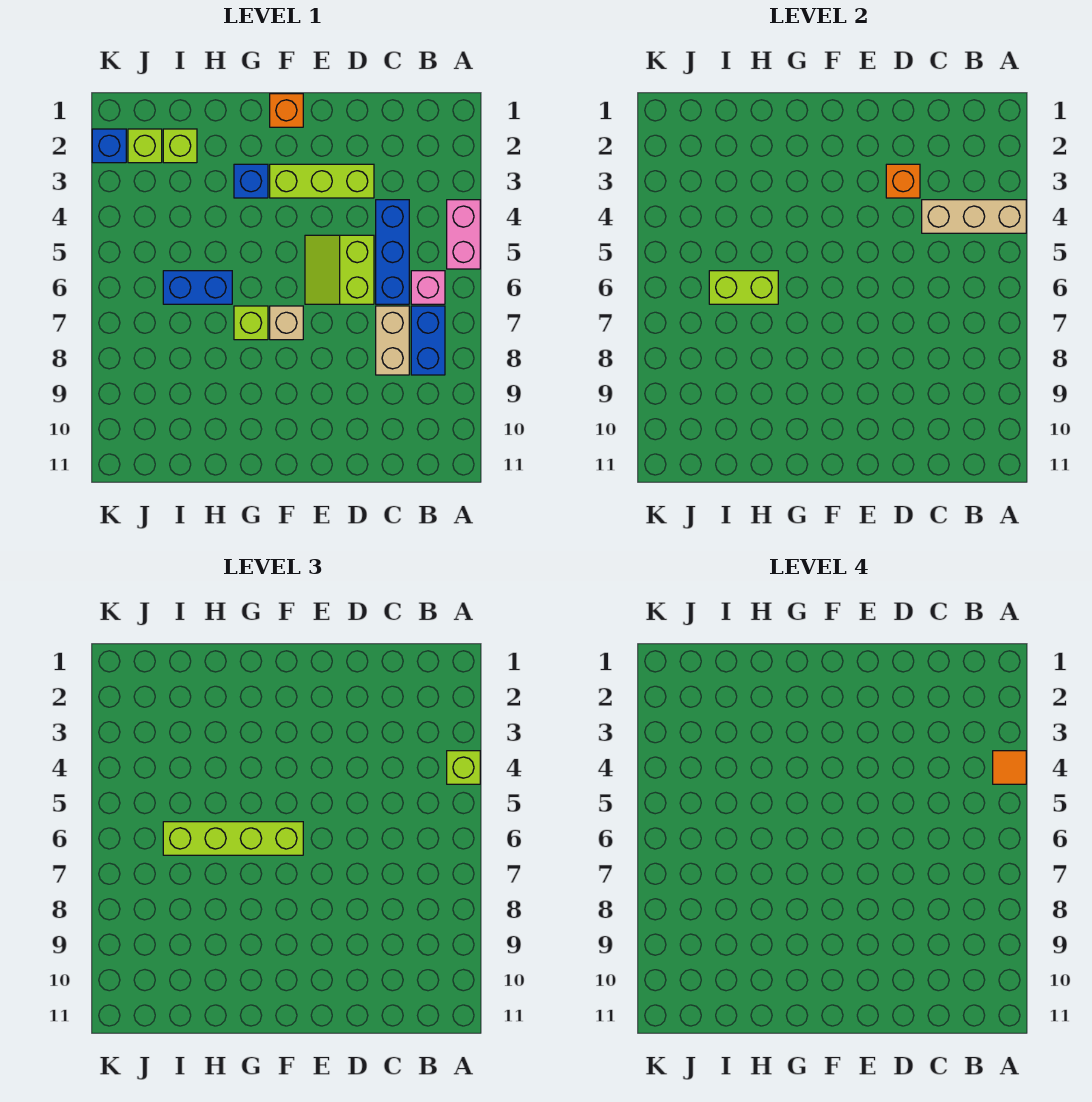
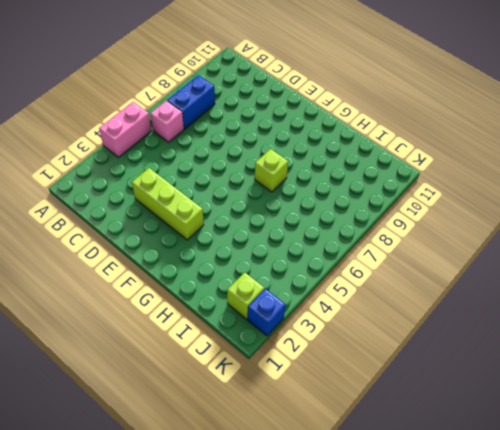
none -> blue brick C4:C6 level 1
none -> tan brick C7:C8 level 1
none -> lime slope D5:E6 level 1 top D

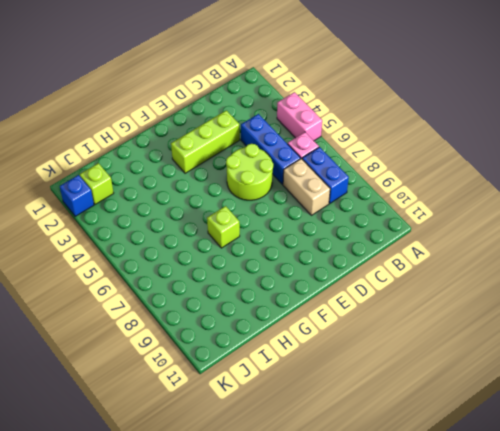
lime round brick D5:E6 level 1 -> lime slope D5:E6 level 1 top D
none -> orange brick F1 level 1
none -> tan brick F7 level 1
none -> blue brick G3 level 1

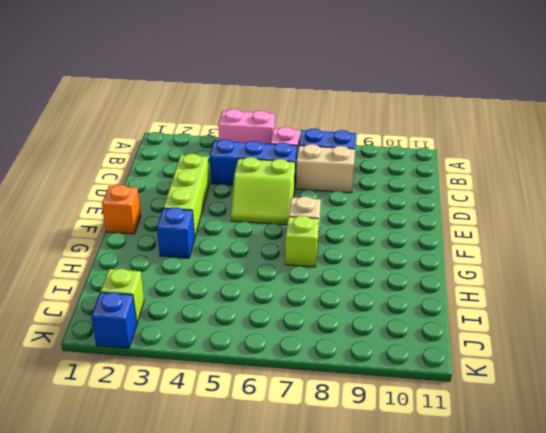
none -> blue brick H6:I6 level 1
none -> lime brick I2 level 1
none -> tan brick A4:C4 level 2

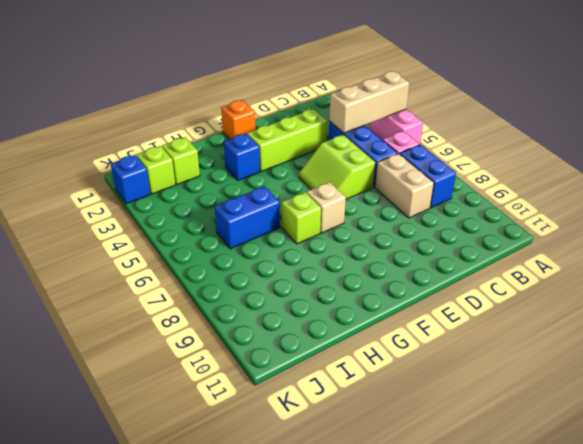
none -> orange brick D3 level 2
none -> lime brick H6:I6 level 2
none -> lime brick A4 level 3

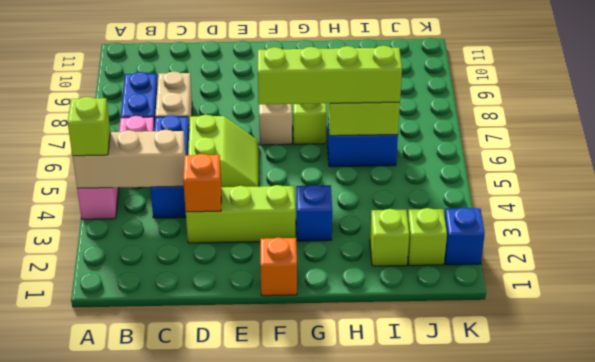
none -> orange tile A4 level 4

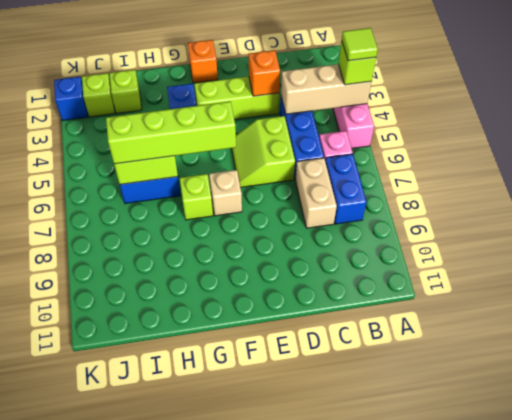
lime tile A4 level 4 -> orange tile A4 level 4

